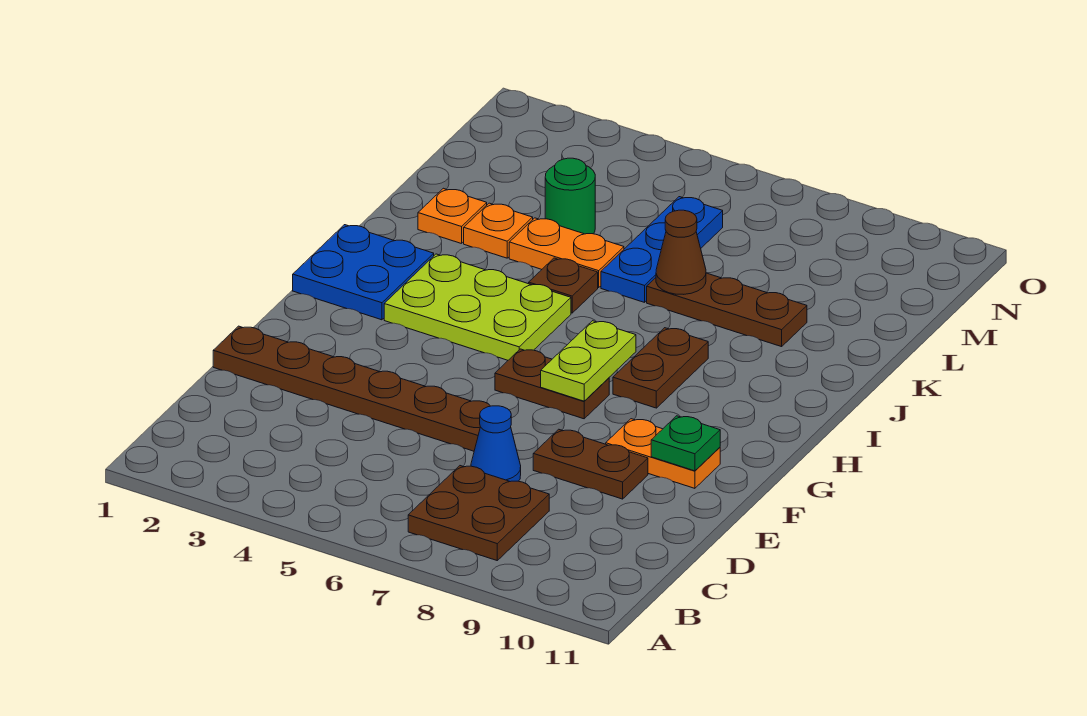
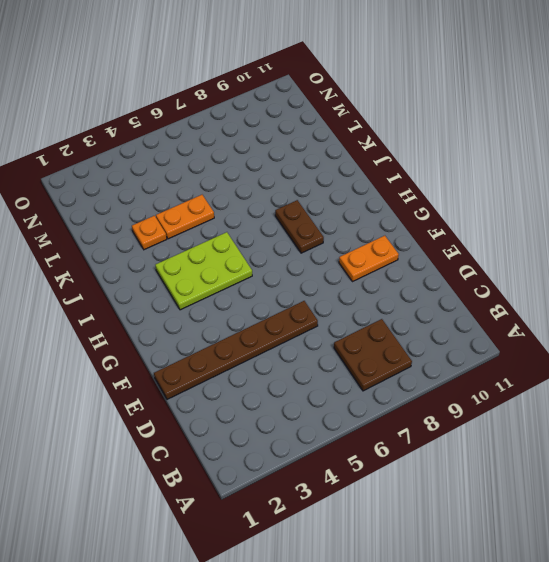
none -> blue cone D7 level 1
none -> brown plate E8:E9 level 1
none -> brown plate G6:G7 level 1

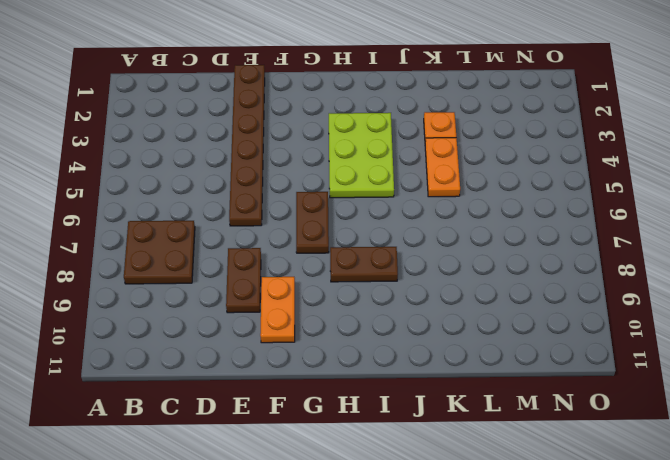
none -> blue cone D7 level 1
none -> blue plate H1:I2 level 1
none -> brown plate J5 level 1

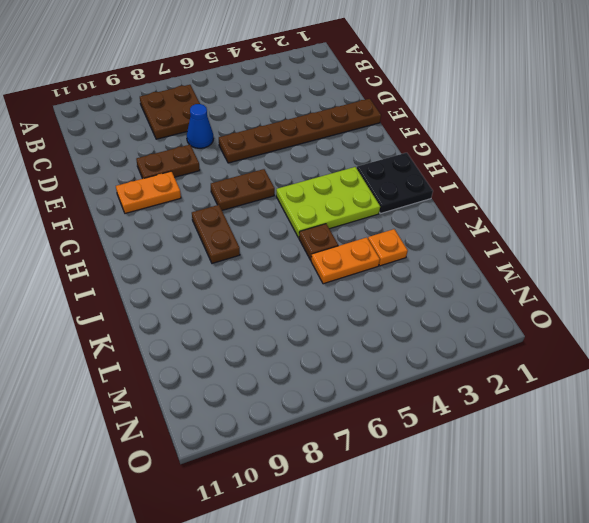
black plate H1:I2 level 1 -> blue plate H1:I2 level 1
none -> orange plate K2 level 1
none -> blue plate K6:M6 level 1
none -> brown plate K7:K9 level 1

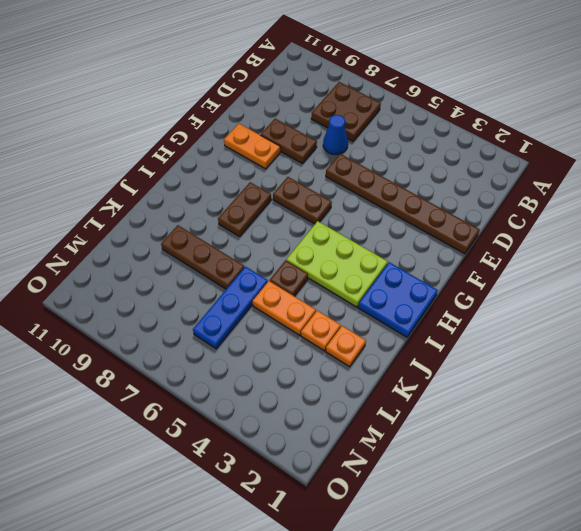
none -> green round brick L4 level 1
none -> green plate F10 level 2
none -> lime plate G7:H7 level 2

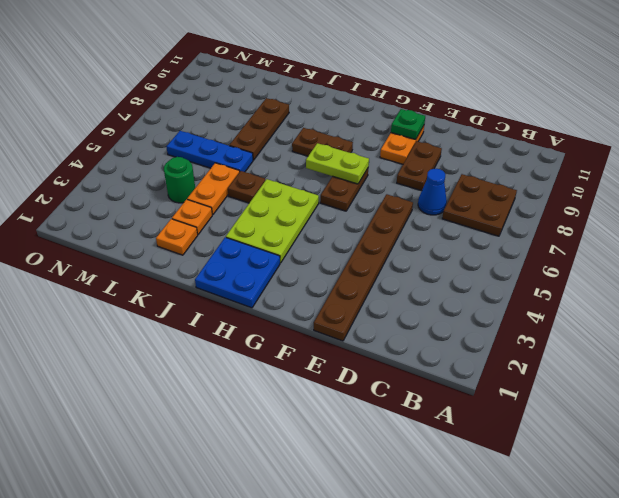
none -> brown cone K7 level 2

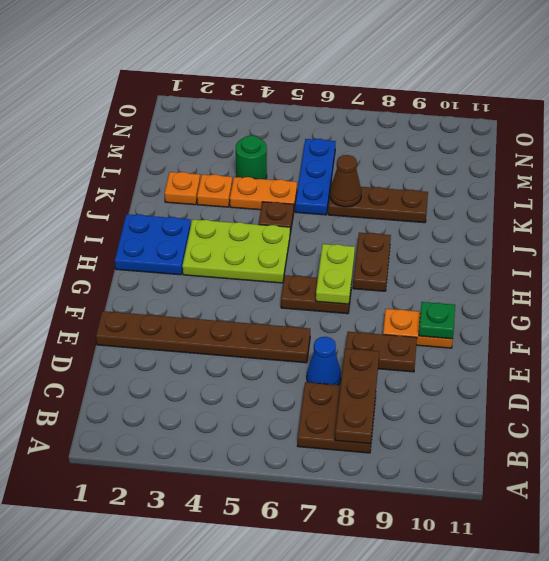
brown plate B8:D8 level 2 -> none

